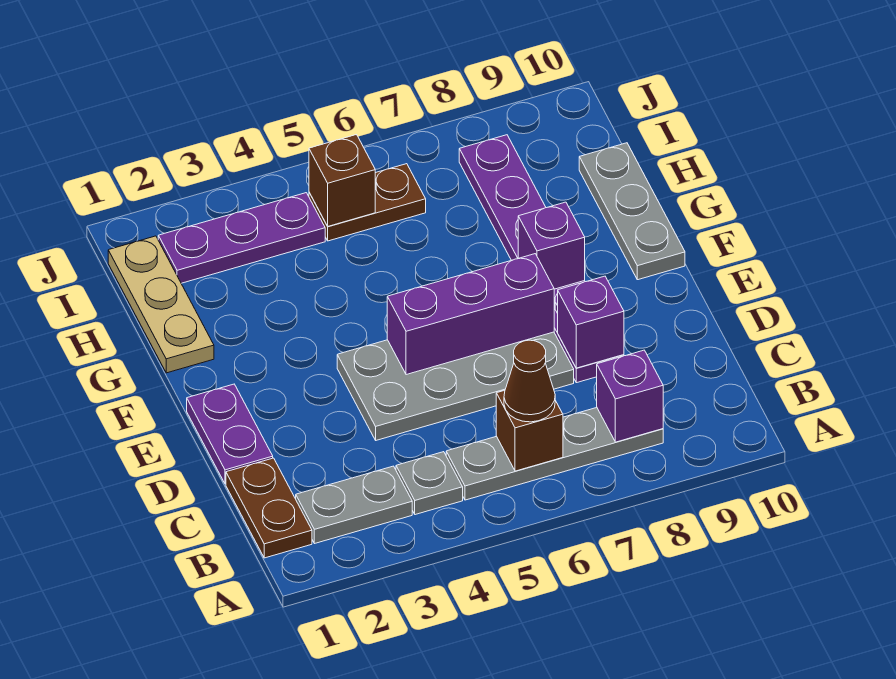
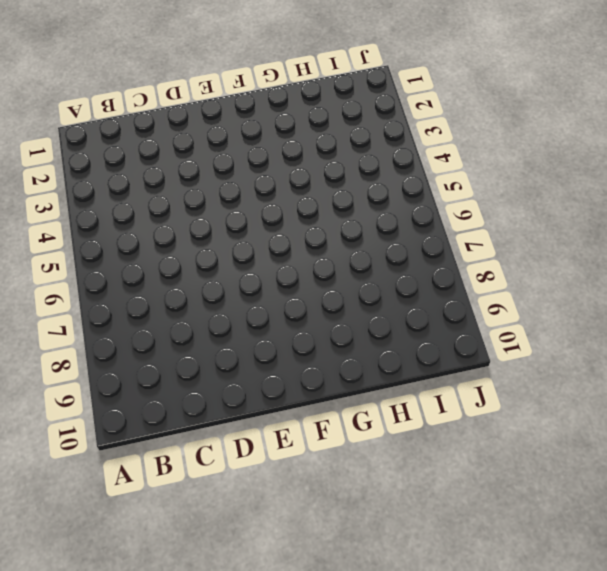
none -> brown plate B1:C1 level 1
none -> grey plate B2:B3 level 1
none -> grey plate B4 level 1

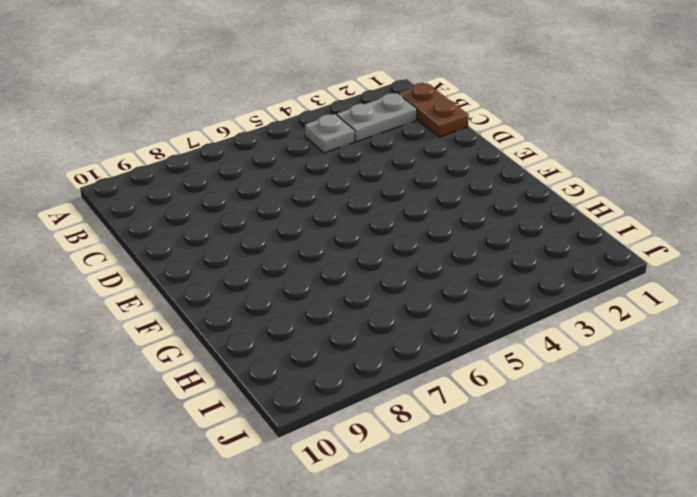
none -> grey plate B5:B8 level 1
none -> purple plate D1:E1 level 1
none -> grey plate D4:E7 level 1

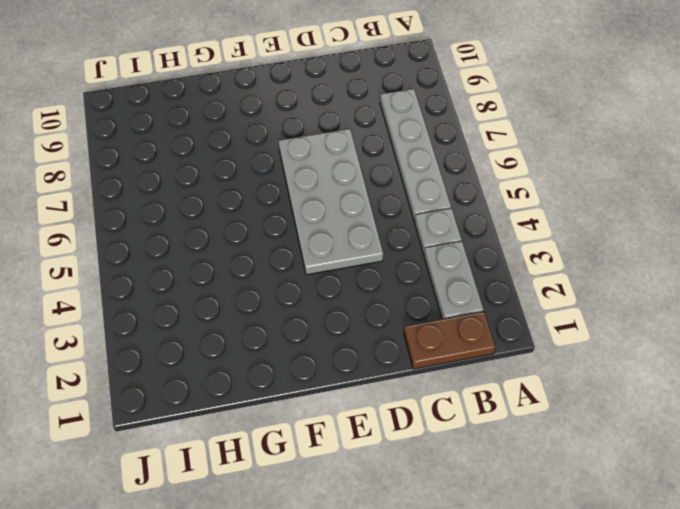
none -> purple plate D1:E1 level 1
none -> purple plate D8:I8 level 1
none -> grey plate F10:H10 level 1

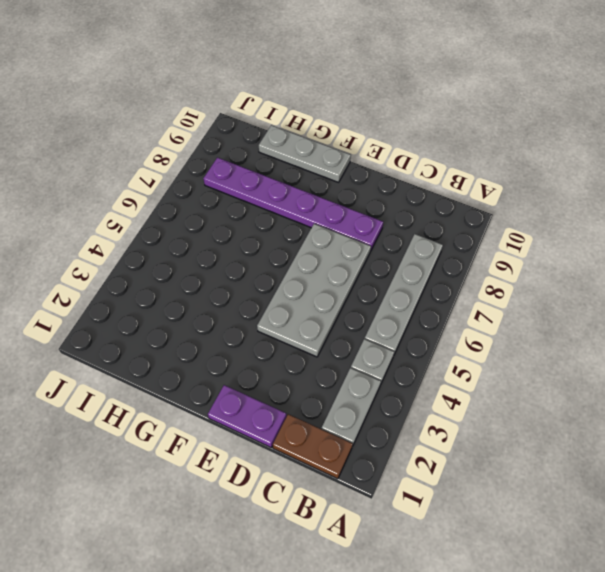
none -> tan plate G1:I1 level 1
none -> purple plate I2:I4 level 1
none -> brown plate I5:I6 level 1

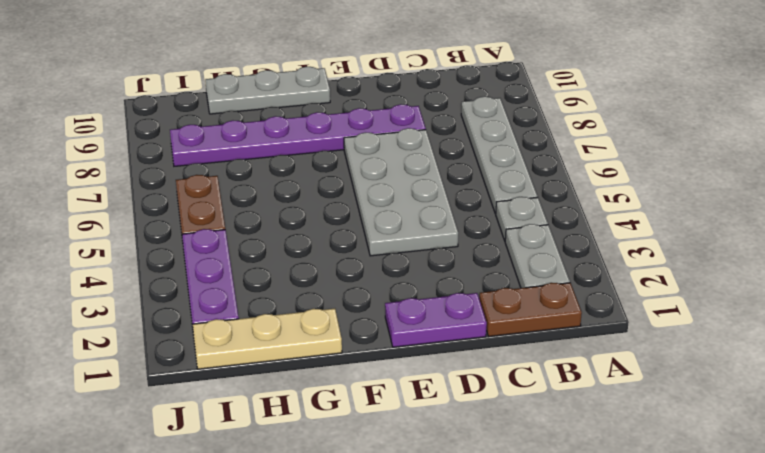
none -> brown brick B6 level 2
none -> purple brick B8 level 2
none -> purple brick D8 level 2

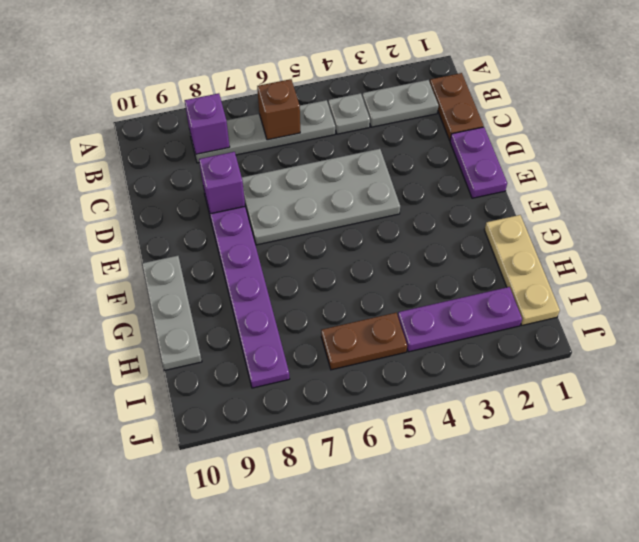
none -> purple brick E5:E7 level 2
none -> purple brick F8 level 2
none -> brown brick I5 level 2

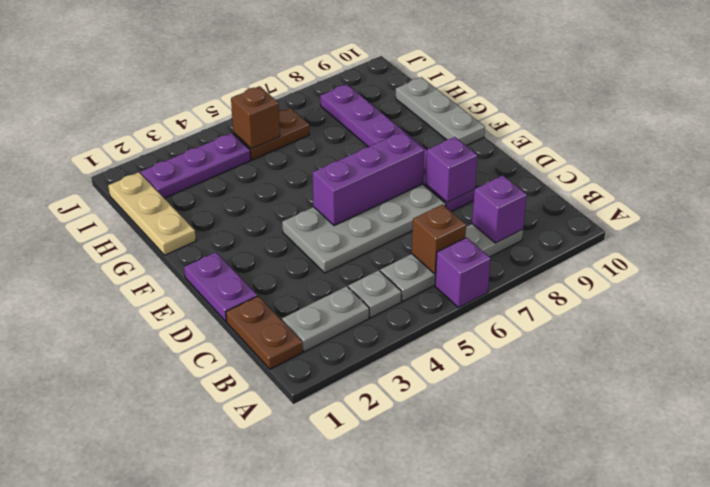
purple brick A6 level 1 -> purple brick F8 level 2
none -> brown cone B6 level 3

